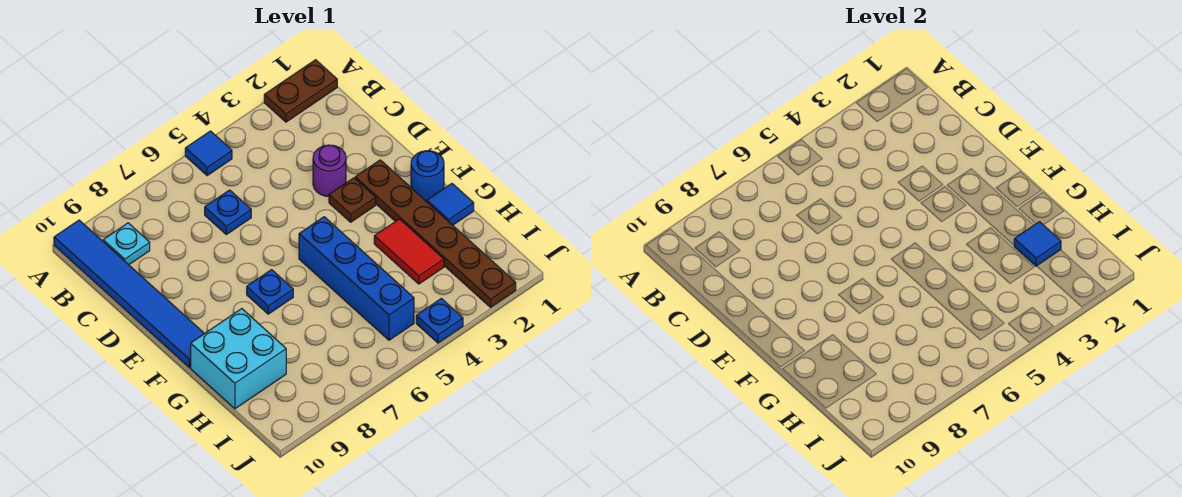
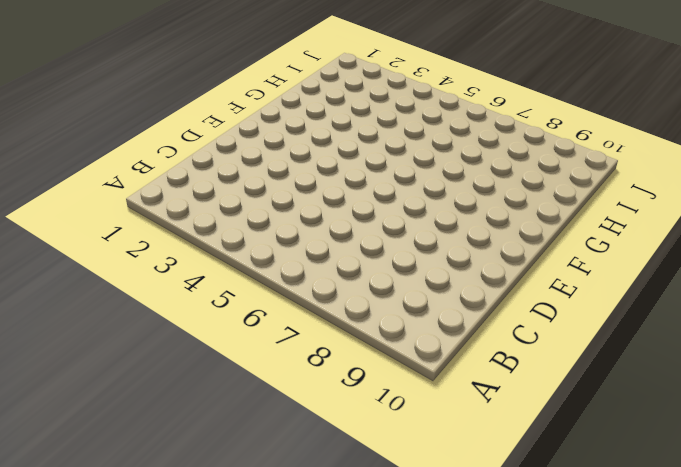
none -> brown plate A1:A2 level 1
none -> blue tile A5 level 1
none -> blue tile A10:F10 level 1

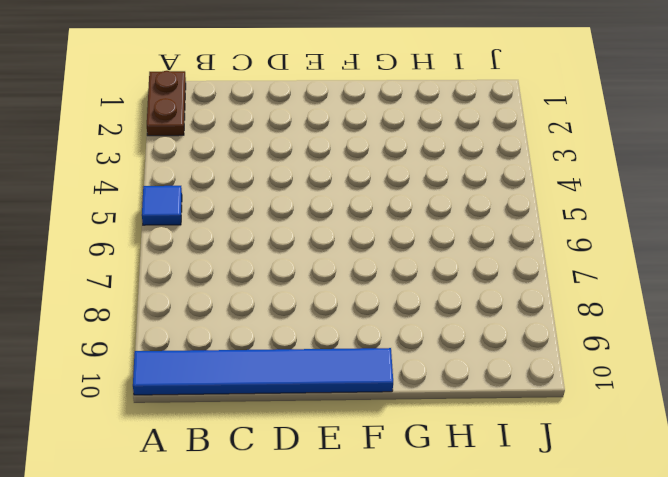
none -> cyan plate B9 level 1
none -> blue plate C6 level 1
none -> purple round brick D3 level 1

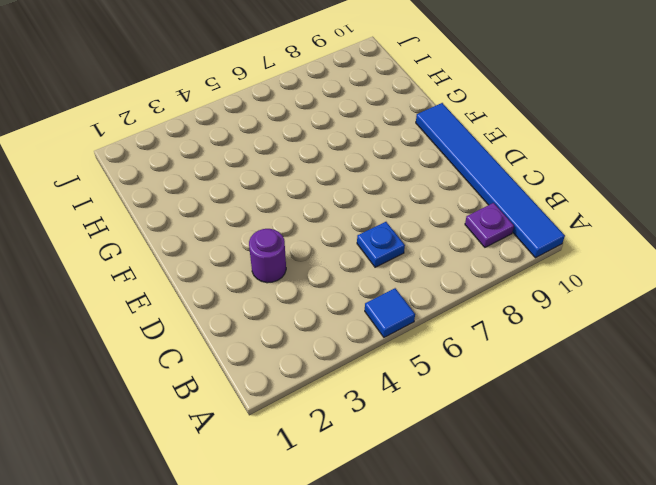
purple plate B9 level 1 -> cyan plate B9 level 1
none -> brown plate A1:A2 level 1
none -> brown plate E2:J2 level 1
none -> brown plate E3 level 1

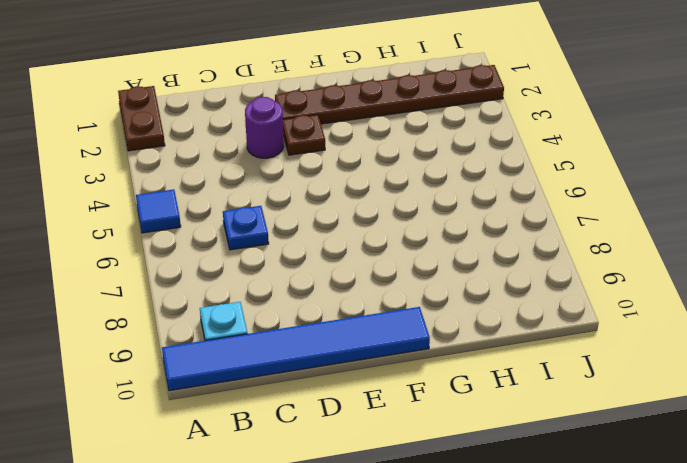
none -> blue round brick F1 level 1
none -> blue brick F5:I5 level 1
none -> blue plate F7 level 1

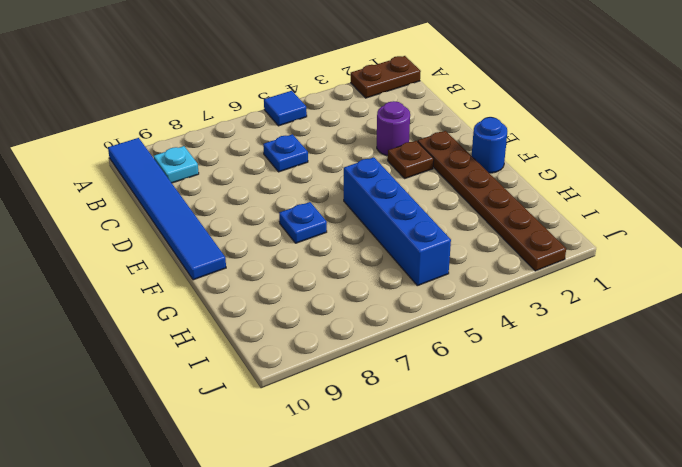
none -> blue tile G1 level 1
none -> red tile G3:H3 level 1
none -> cyan brick G9:H10 level 1

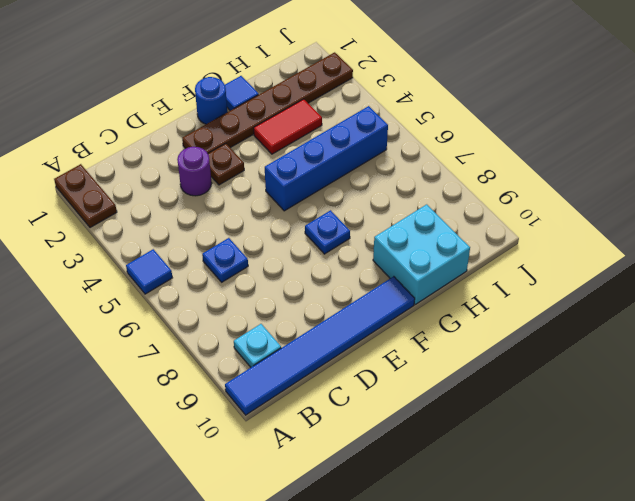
none -> blue plate J4 level 1
none -> blue tile H2 level 2

